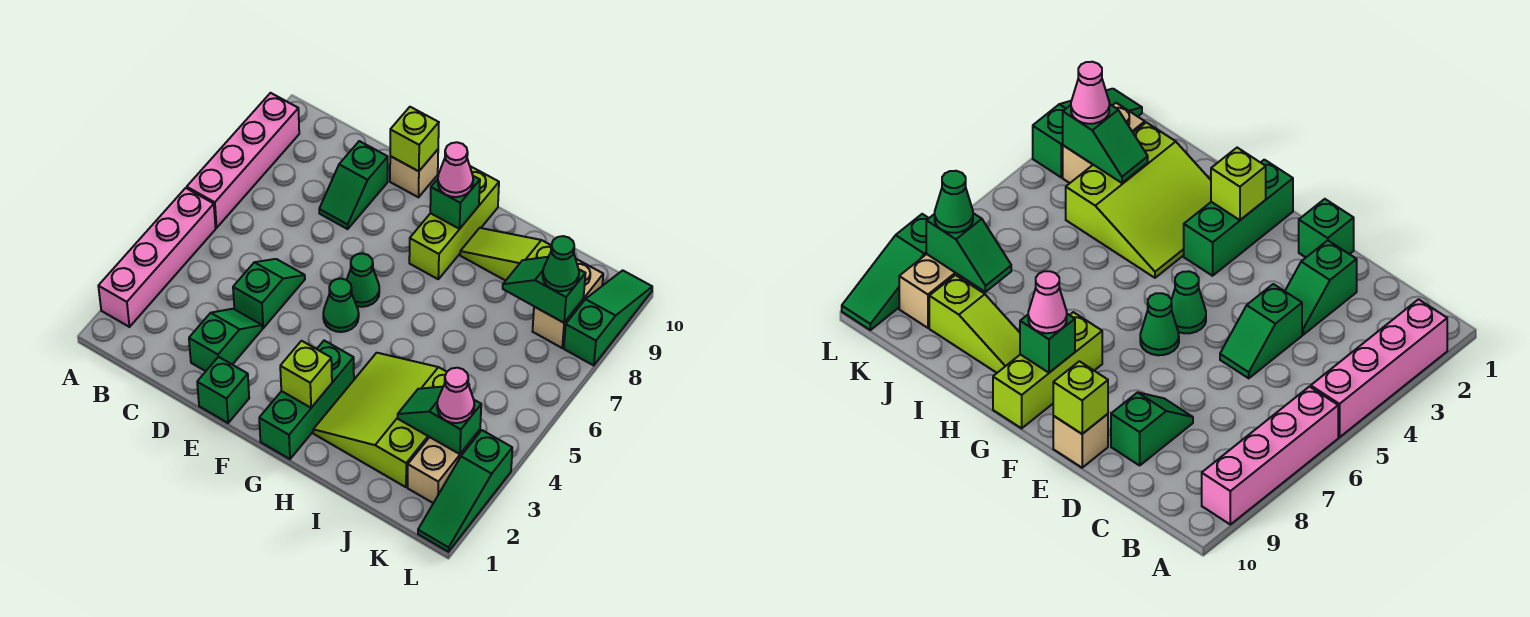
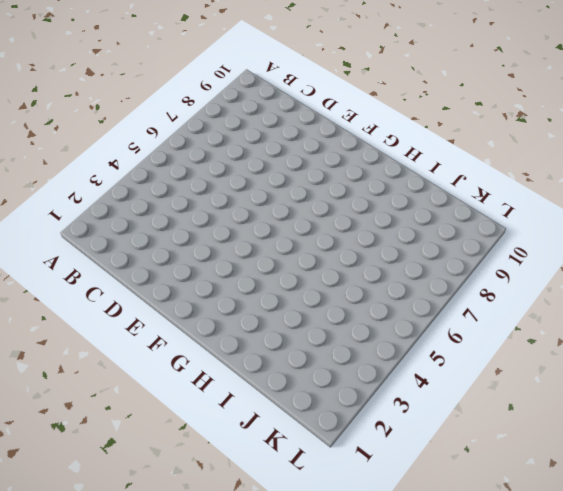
none -> pink brick A2:A5 level 1
none -> pink brick A6:A9 level 1
none -> green slope D2:D3 level 1 top 2

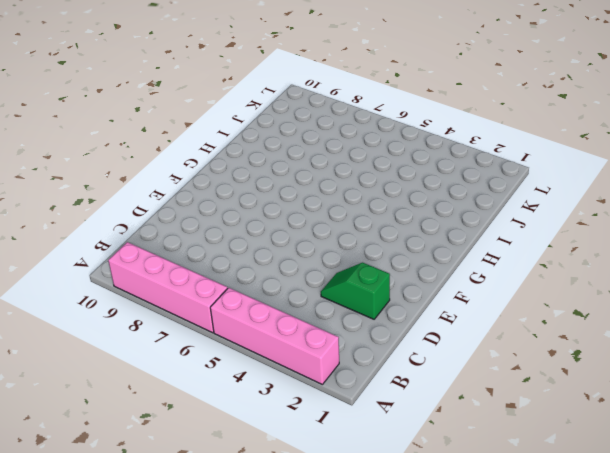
none -> green slope D4:D5 level 1 top 4
none -> green slope D8:D9 level 1 top 9
none -> green brick E1 level 1

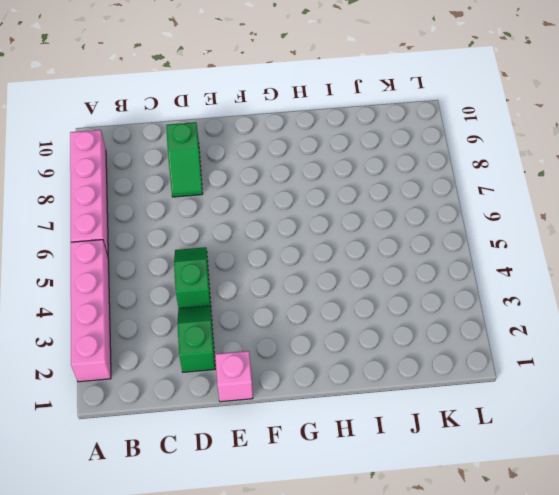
pink brick E1 level 1 -> green brick E1 level 1
none -> tan brick E10 level 1
none -> green cone F5 level 1
none -> green cone F6 level 1

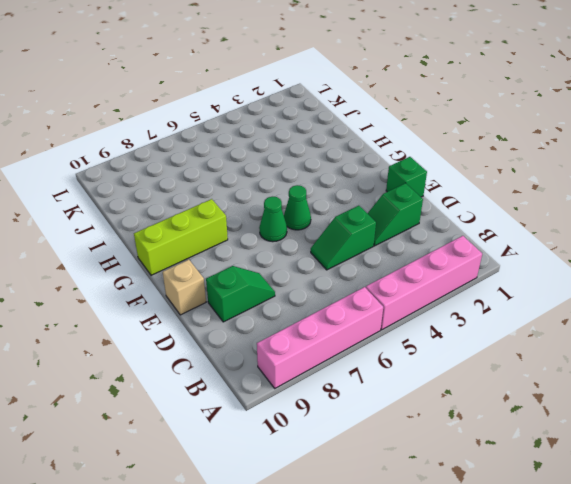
none -> green brick G1:G3 level 1
none -> lime slope H2:J4 level 1 top J
none -> lime slope H9:J9 level 1 top J

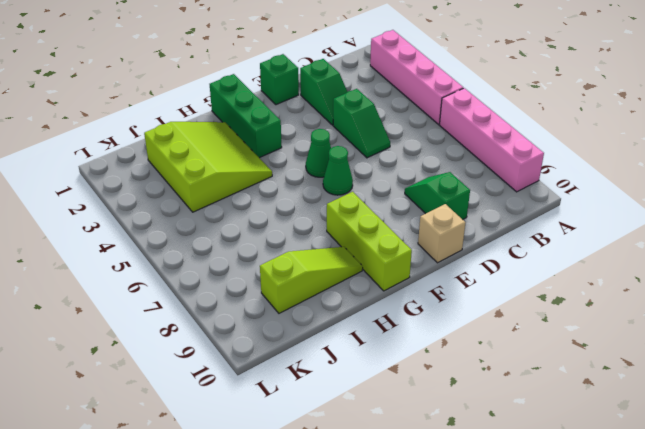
none -> tan brick K2:K3 level 1
none -> tan brick K8:K9 level 1
none -> green slope L1:L3 level 1 top 3

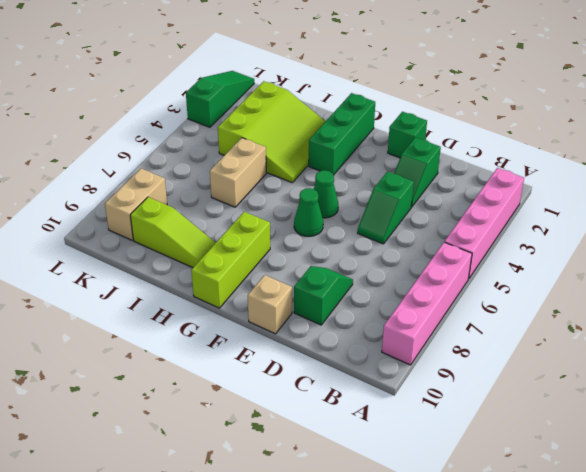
tan brick I5:I6 level 1 -> tan brick K2:K3 level 1
none -> green slope L8:L10 level 1 top 8
none -> lime brick E10 level 2
none -> lime brick G2 level 2

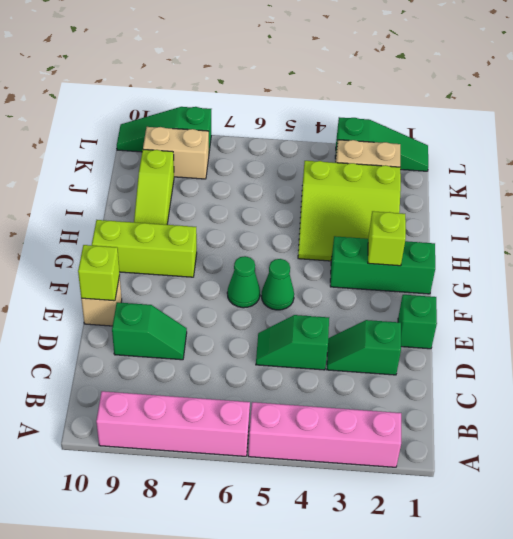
none -> green brick G9 level 2
none -> green slope J3:K3 level 2 top K
none -> green slope J8:K8 level 2 top K

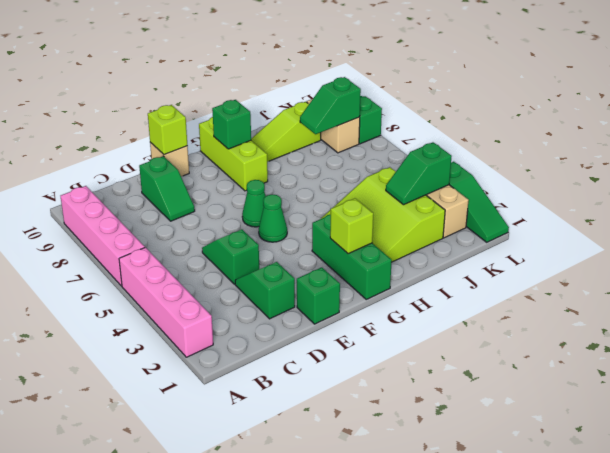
none -> pink cone G9 level 3
none -> pink cone K3 level 3
none -> green cone K8 level 3

